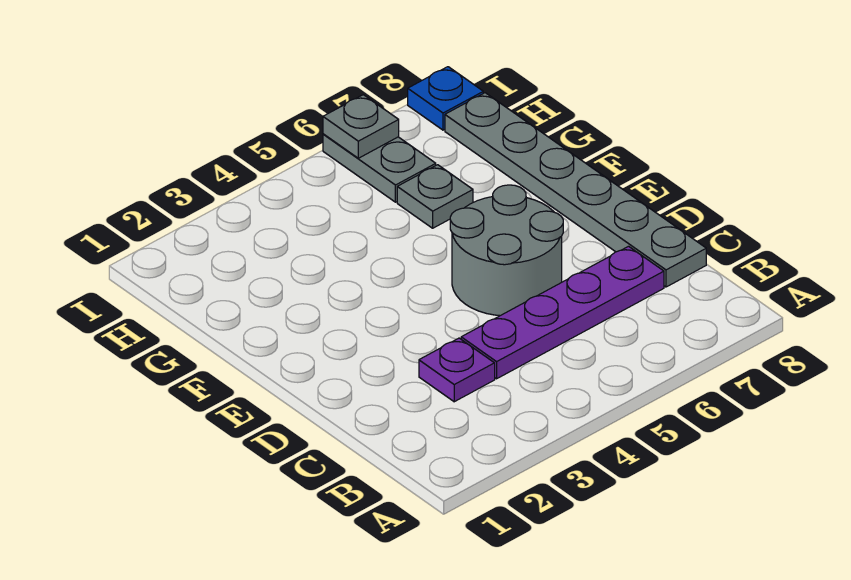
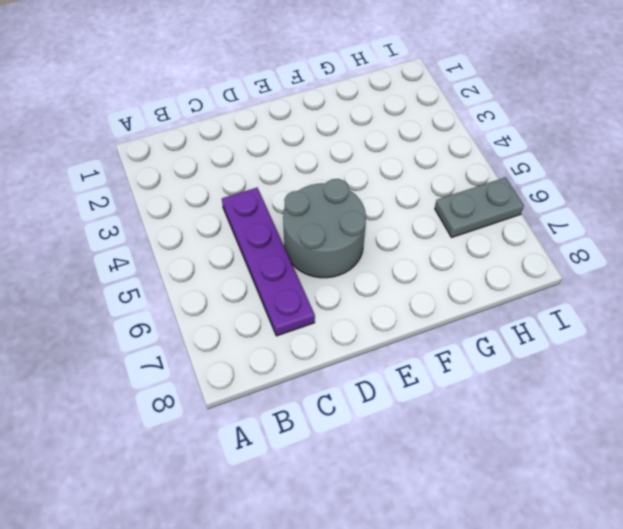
none -> purple plate C3 level 1
none -> grey plate C8:H8 level 1

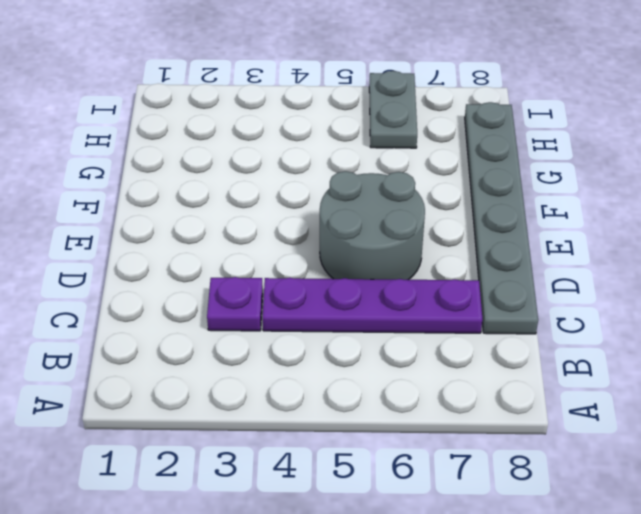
none -> grey plate G6 level 1
none -> blue plate I8 level 1

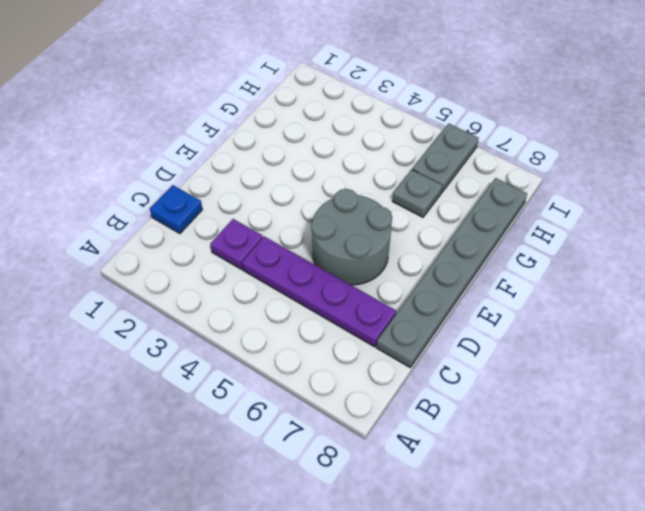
blue plate C1 level 1 -> blue plate I8 level 1
none -> grey plate I6 level 2

